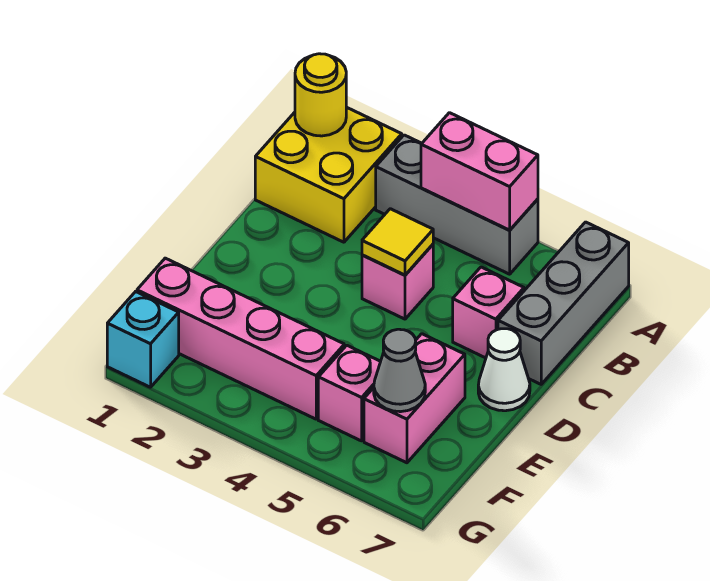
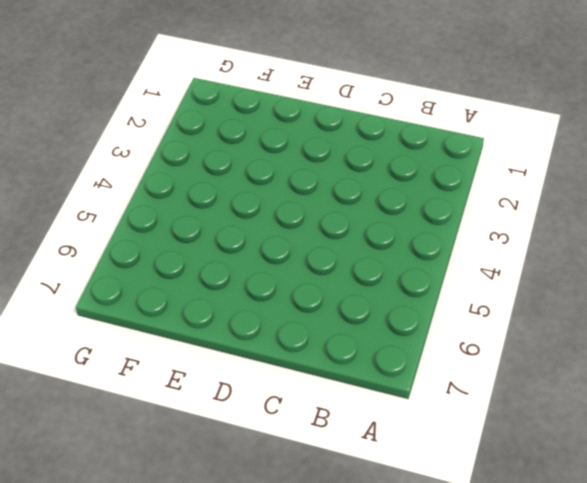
none -> yellow brick A1:B2 level 1
none -> grey brick A3:A5 level 1
none -> grey brick A7:C7 level 1

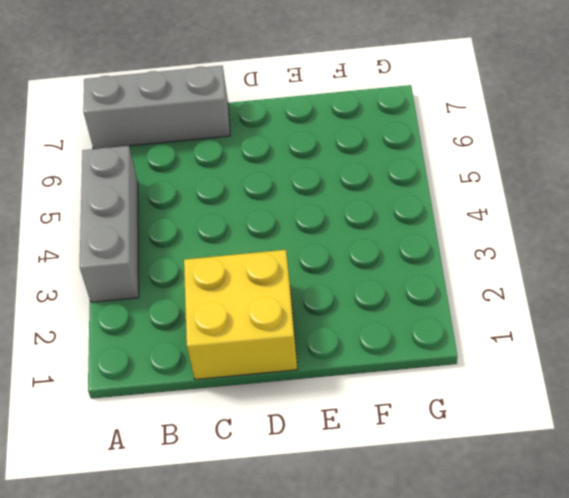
yellow brick C1:D2 level 1 -> yellow brick A1:B2 level 1
none -> pink brick C4 level 1
none -> pink brick C6 level 1
none -> white cone D7 level 1

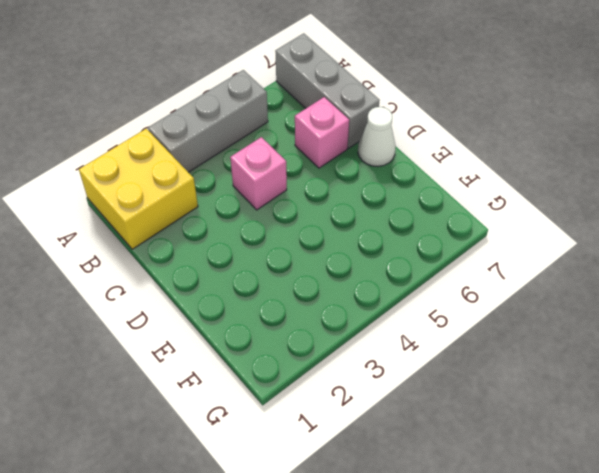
none -> pink brick E6:F6 level 1
none -> pink brick F1:F4 level 1
none -> pink brick F5 level 1

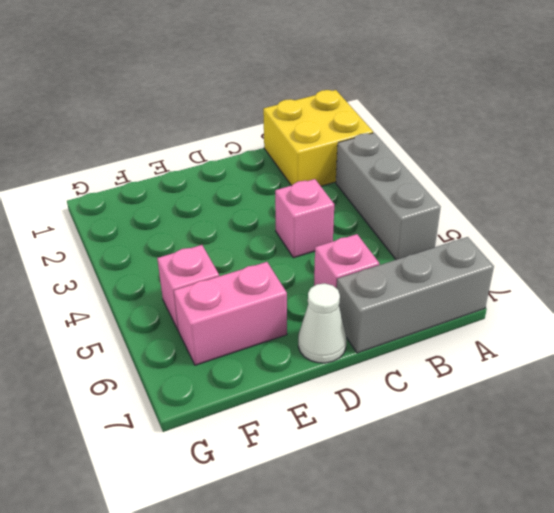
none -> pink brick F1:F4 level 1
none -> cyan brick G1 level 1
none -> yellow round brick A1 level 2

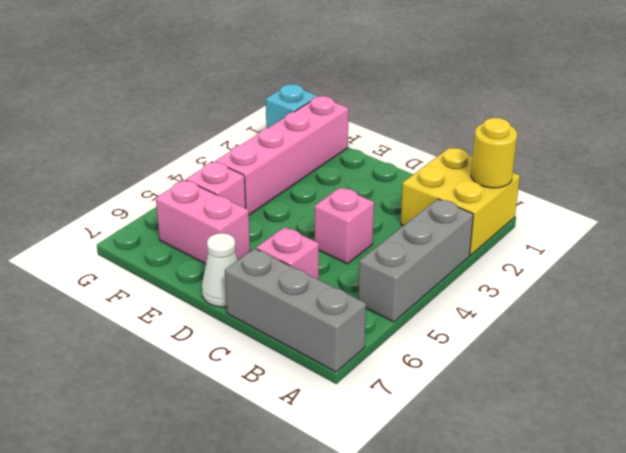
none -> pink brick A4:A5 level 2
none -> yellow tile C4 level 2
none -> grey cone F6 level 2

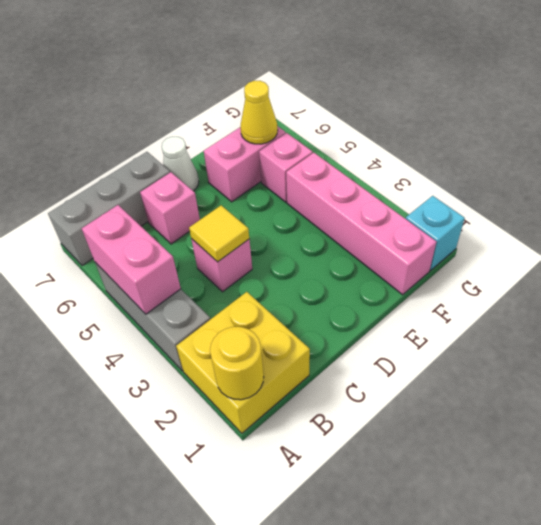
yellow cone F6 level 2 -> grey cone F6 level 2

